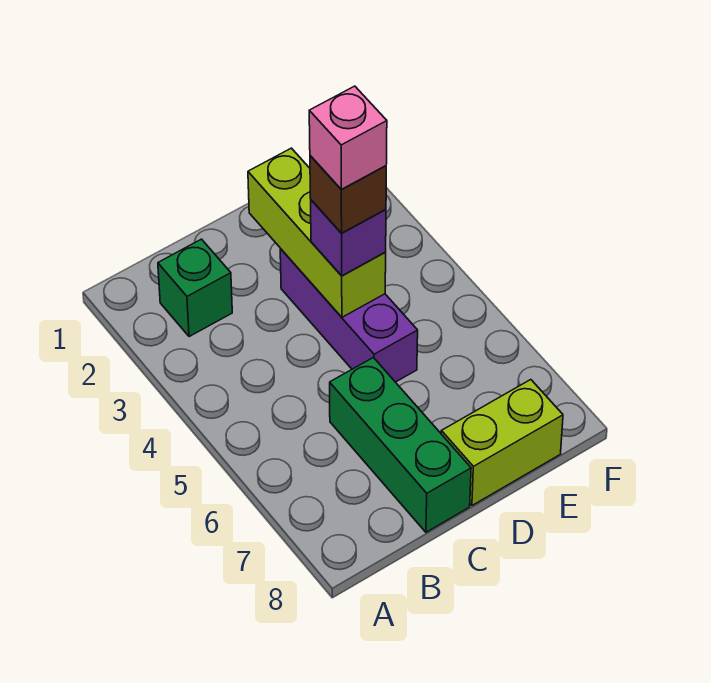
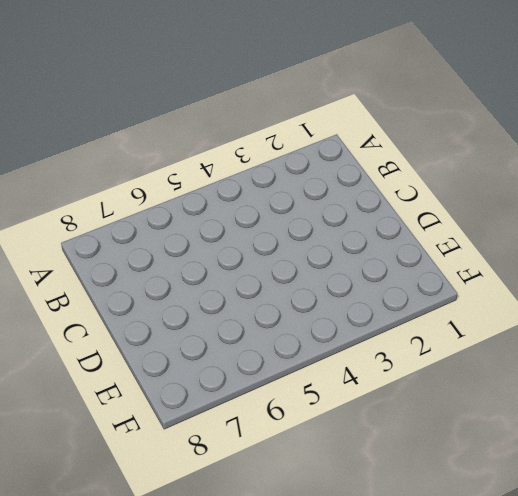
none -> green brick B2 level 1
none -> green brick C6:C8 level 1

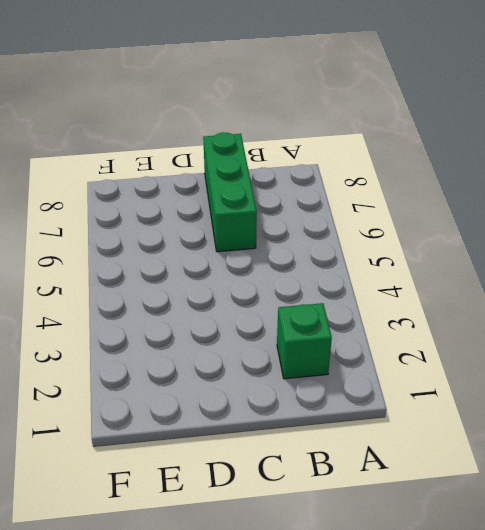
none -> purple brick D3:D5 level 1
none -> lime brick D8:E8 level 1

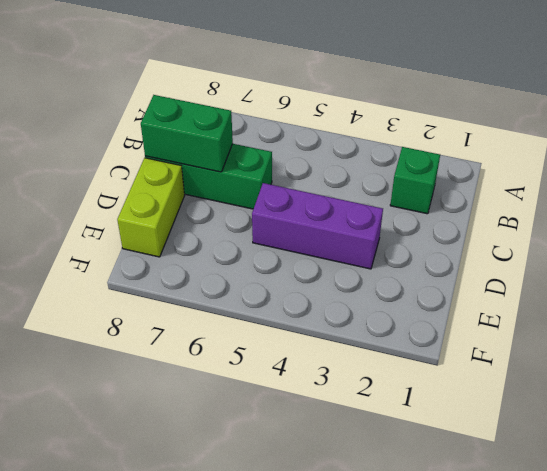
green brick C7:C8 level 2 -> none
none -> lime brick D2:D4 level 2
none -> purple brick D4 level 3

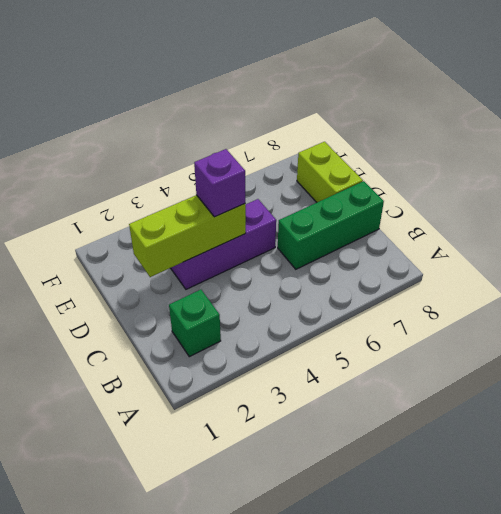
none -> brown brick D4 level 4
none -> pink brick D4 level 5

